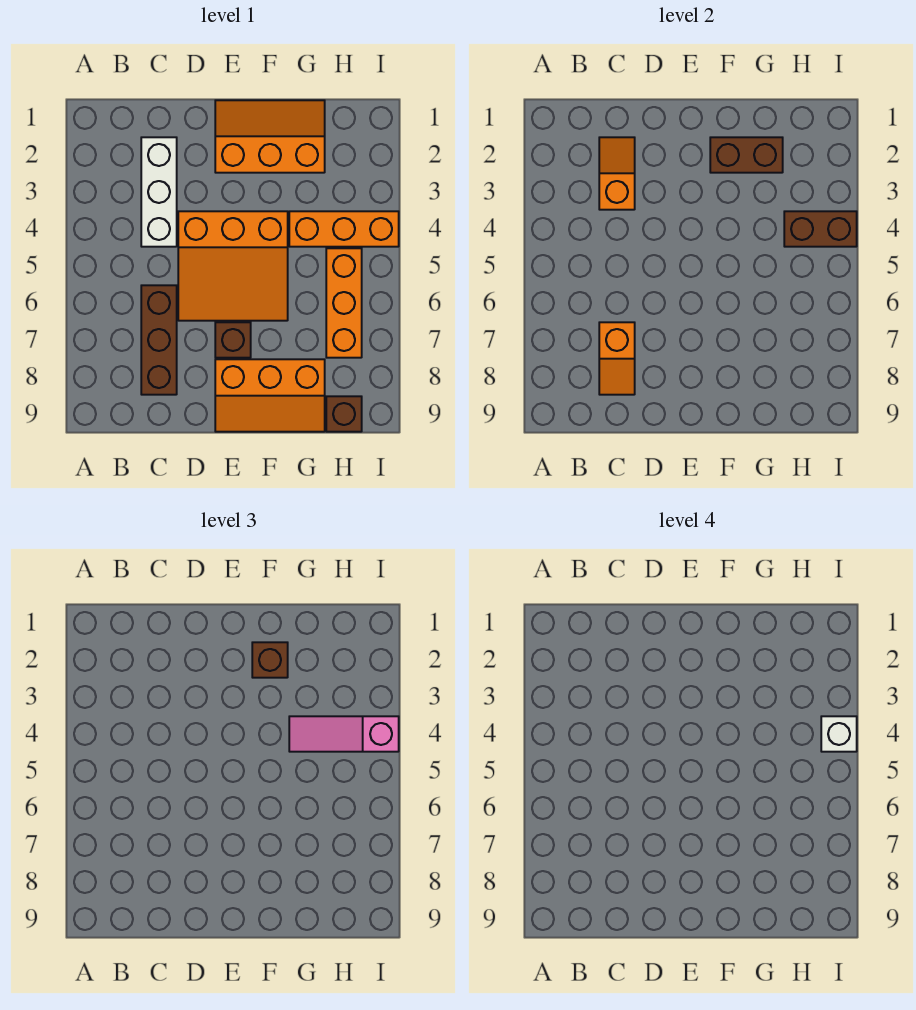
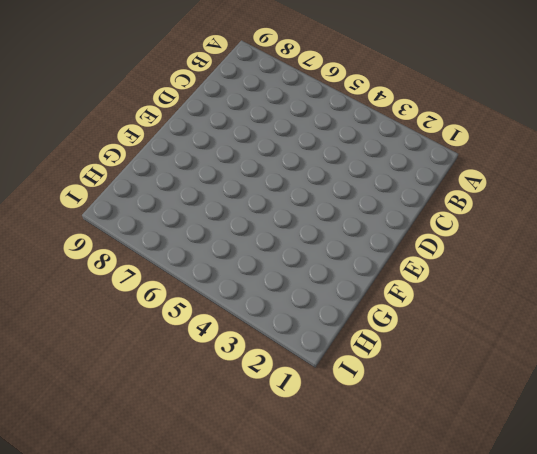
none -> white brick C2:C4 level 1
none -> brown brick C6:C8 level 1
none -> orange slope D4:F6 level 1 top 4

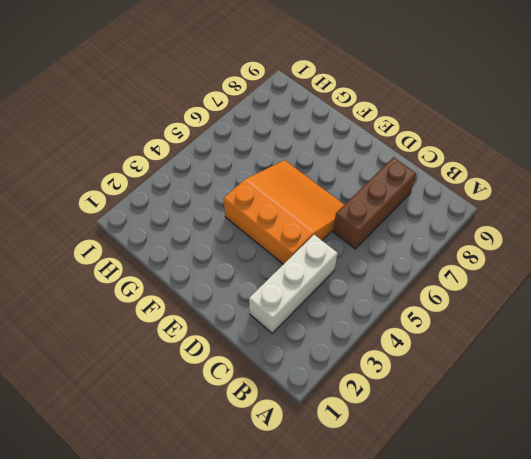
none -> orange slope E1:G2 level 1 top 2
none -> brown brick E7 level 1
none -> orange slope E8:G9 level 1 top 8

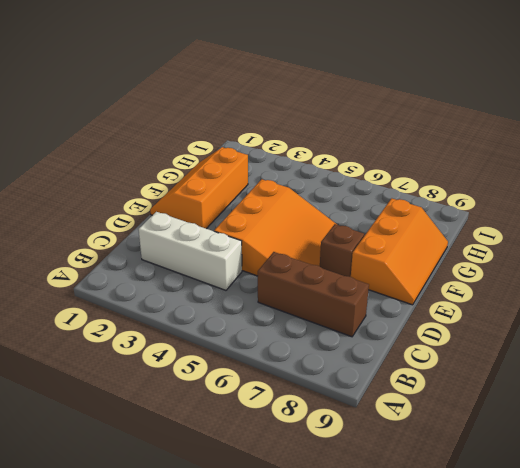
none -> orange brick G4:I4 level 1
none -> orange brick H5:H7 level 1
none -> brown brick H9 level 1

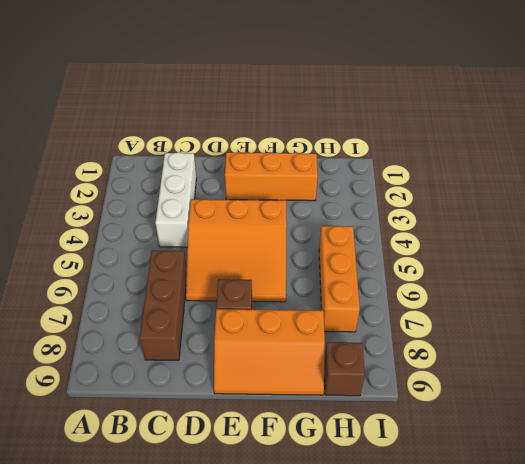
none -> orange brick G4:I4 level 1
none -> orange slope C2:C3 level 2 top 3
none -> orange slope C7:C8 level 2 top 7

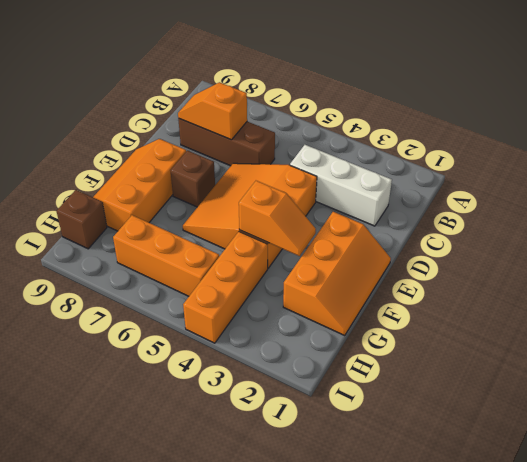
orange slope F3:F4 level 2 top 4 -> orange slope C2:C3 level 2 top 3
none -> brown brick F2:G2 level 2
none -> brown brick H4:I4 level 2
none -> brown brick F2 level 3

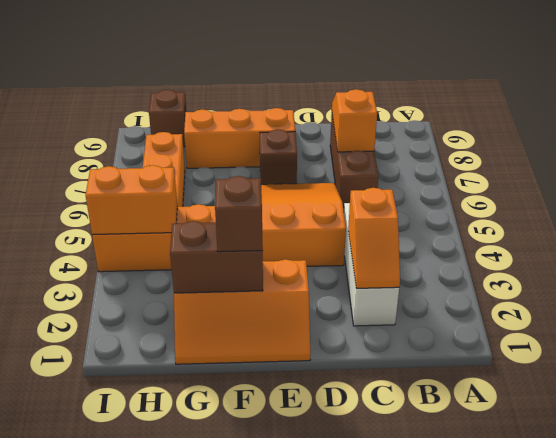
orange brick H4:I4 level 2 -> brown brick H4:I4 level 2
none -> pink slope G4:I4 level 3 top I
none -> white brick I4 level 4

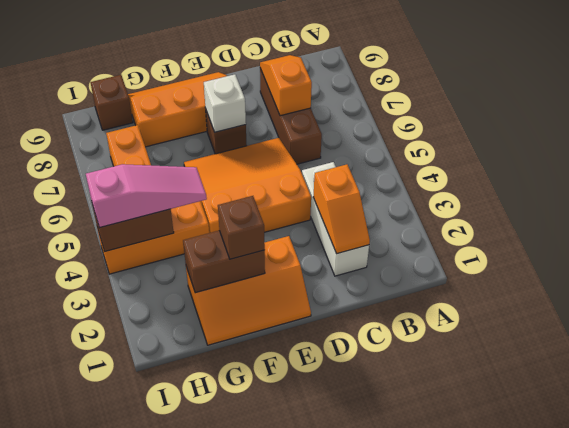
white brick E7 level 2 -> white brick I4 level 4

